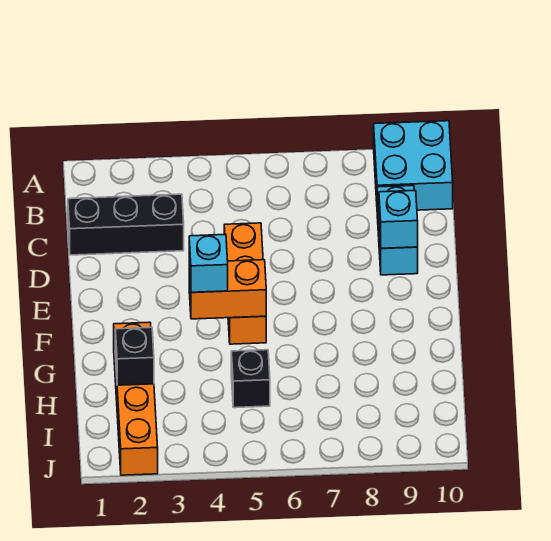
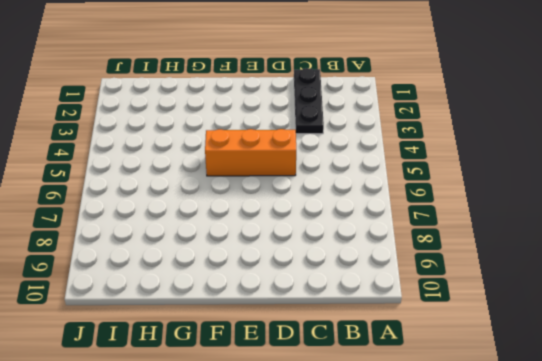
black plate C1:C3 level 1 -> black brick C1:C3 level 1
none -> cyan brick A9:B10 level 1
none -> cyan brick C9:D9 level 1

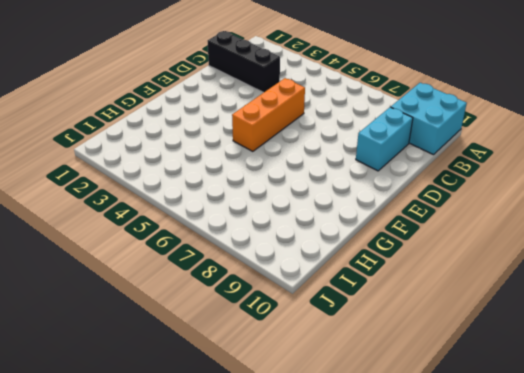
none -> orange brick G2:J2 level 1
none -> black brick H5 level 1

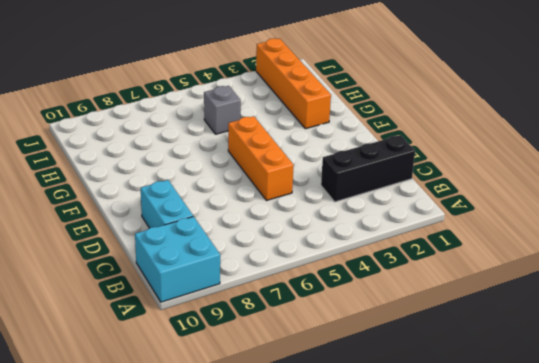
grey brick H5 level 1 -> black brick H5 level 1
none -> cyan brick D9 level 2
none -> orange brick F4:F5 level 2

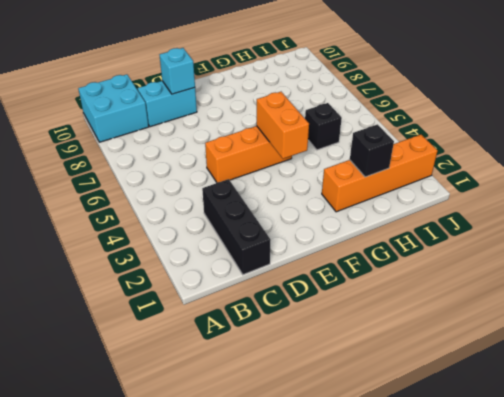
none -> cyan brick F4 level 3

